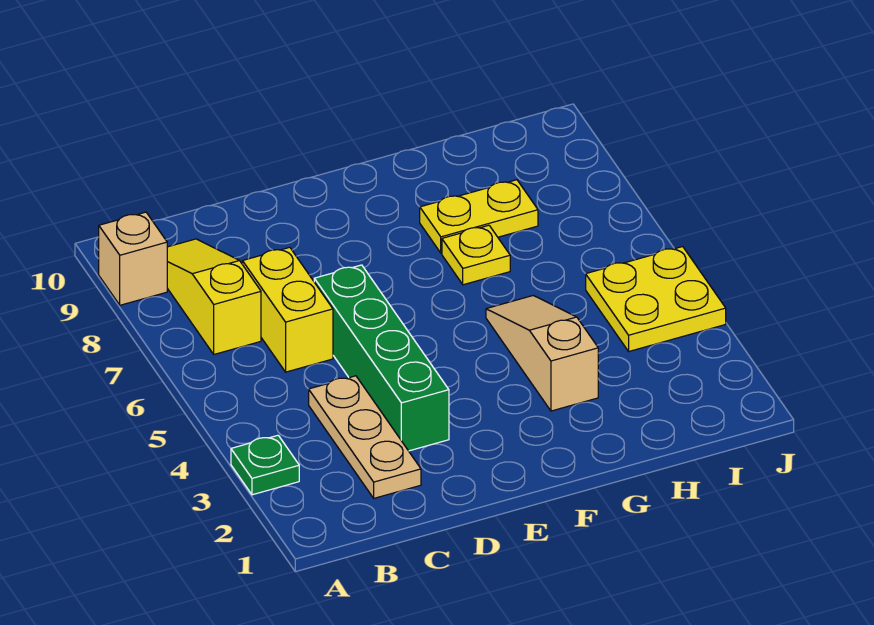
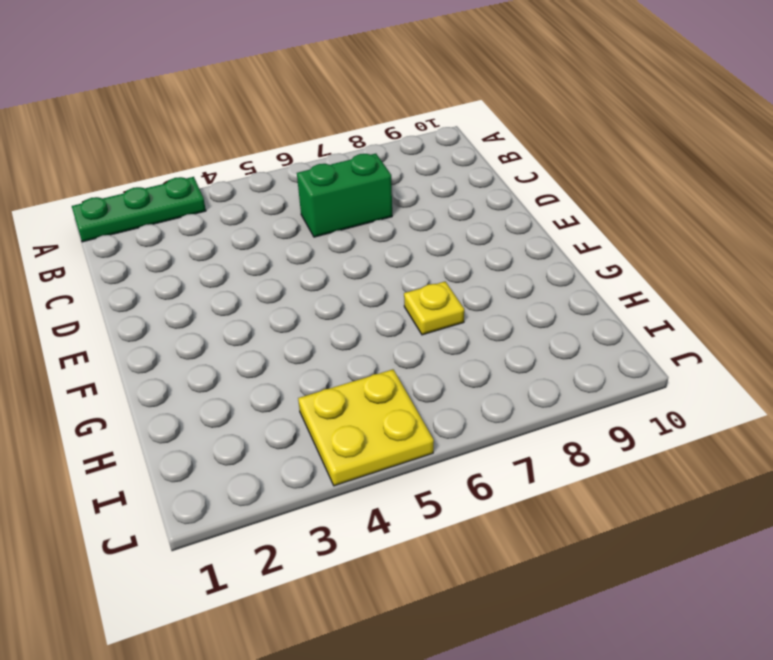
green plate A1:A3 level 1 -> green plate A3 level 1
green brick C6:C7 level 1 -> yellow brick C6:C7 level 1
none -> tan brick A9 level 1
none -> yellow slope B7:B9 level 1 top 7

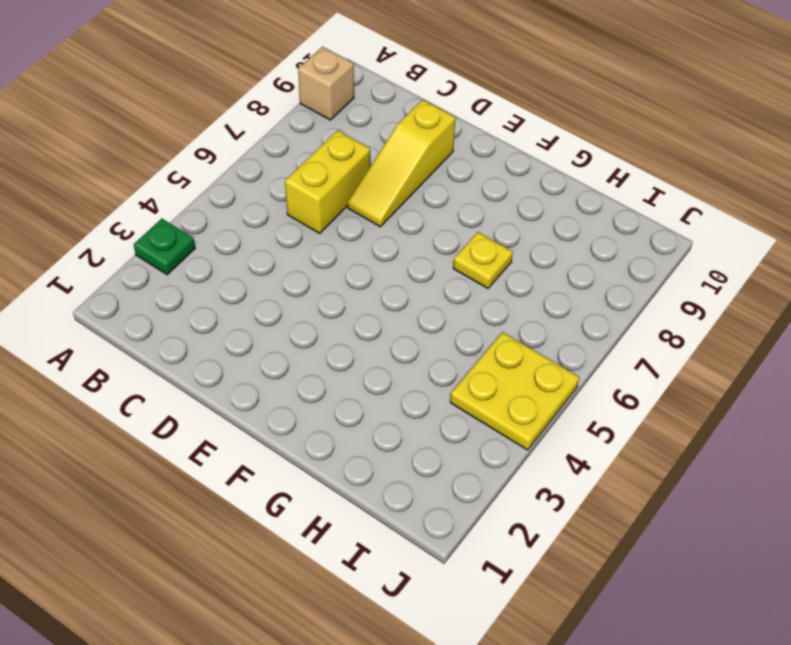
yellow slope D7:D9 level 1 top 9 -> yellow slope B7:B9 level 1 top 7
none -> tan plate C2:C4 level 1
none -> green brick D3:D6 level 1

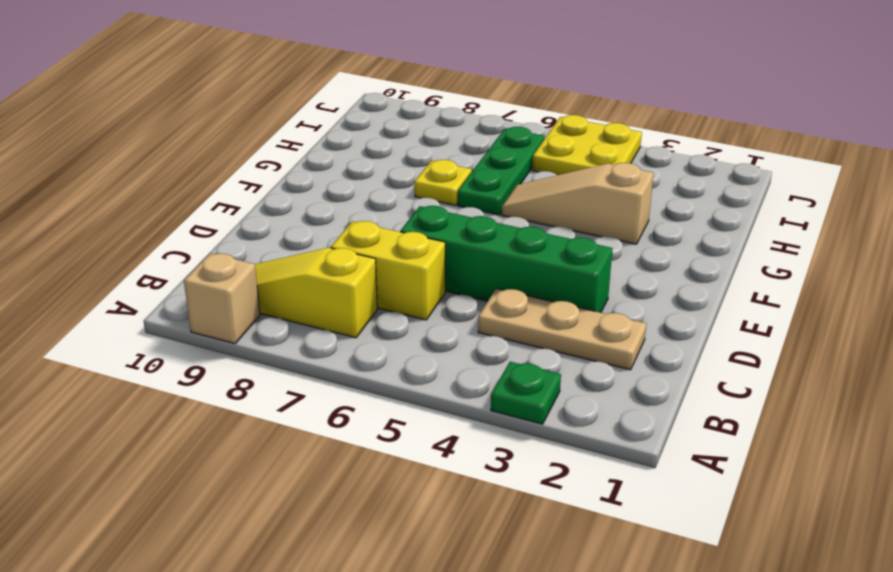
green plate G6:I6 level 1 -> none
none -> yellow plate G8:H8 level 1

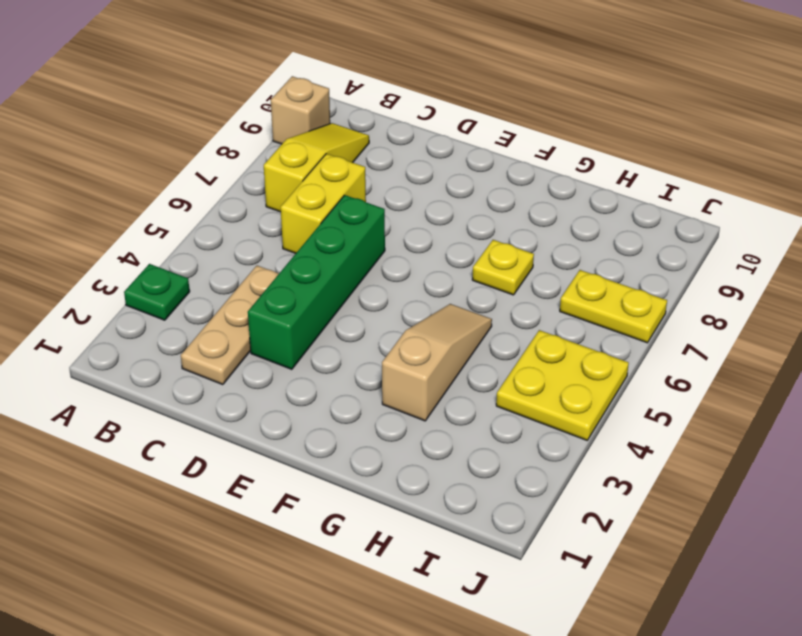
yellow plate I7:J7 level 1 -> yellow plate G8:H8 level 1

